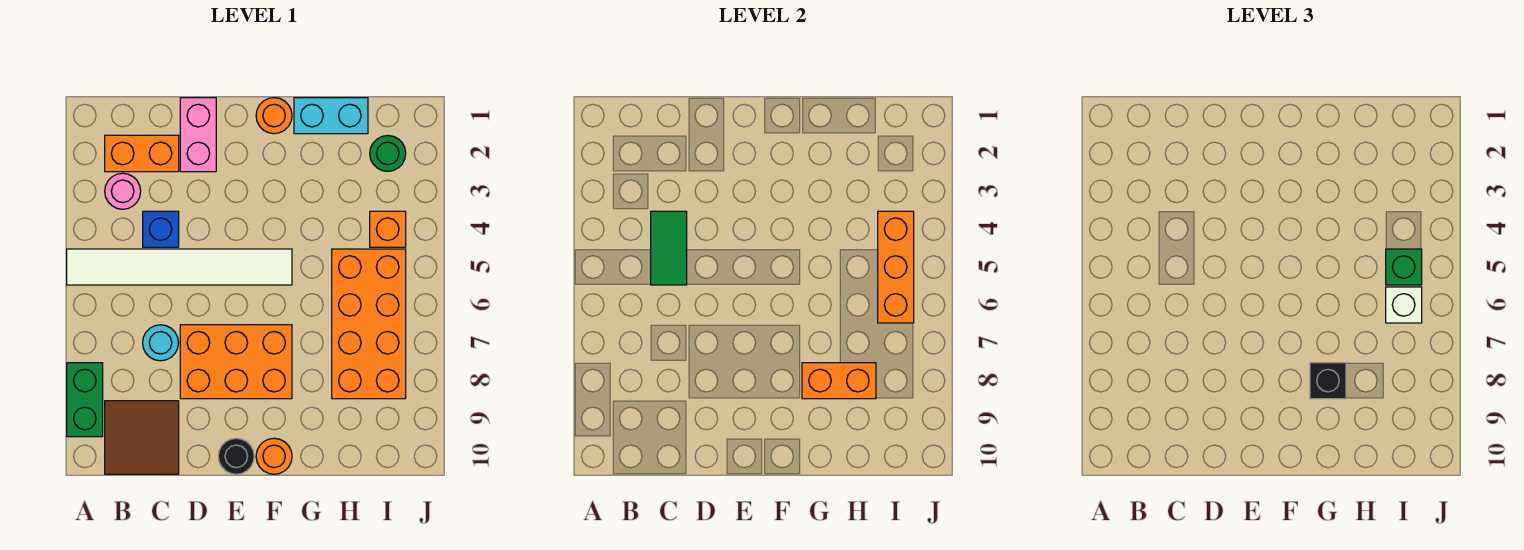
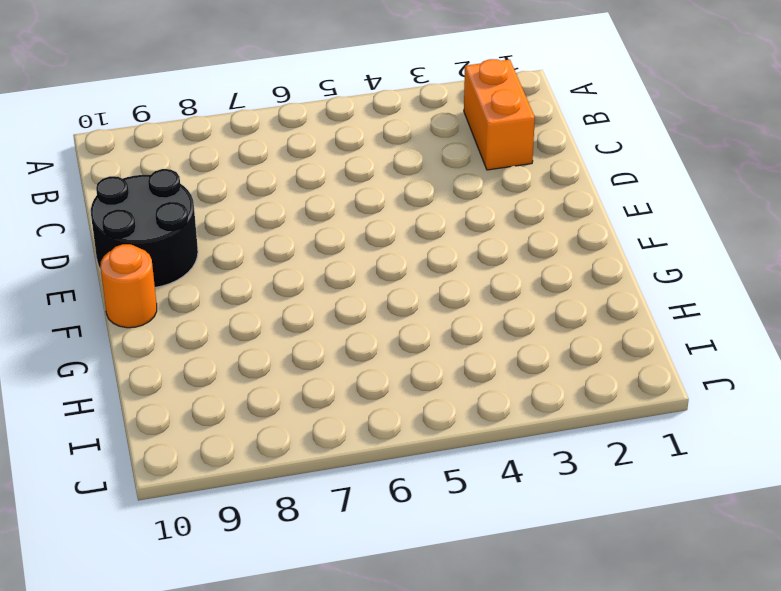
black round brick D9:E10 level 1 -> black round brick E10 level 1
none -> white tile A5:F5 level 1
none -> green brick A8:A9 level 1
none -> pink round brick B3 level 1

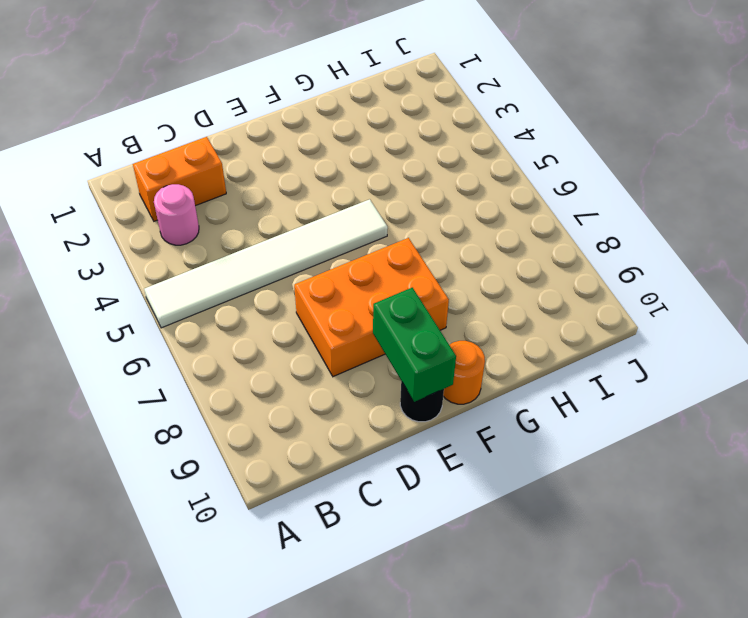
green brick E9:E10 level 2 -> green brick A8:A9 level 1
none -> brown tile B9:C10 level 1
none -> blue brick C4 level 1
none -> cyan round brick C7 level 1

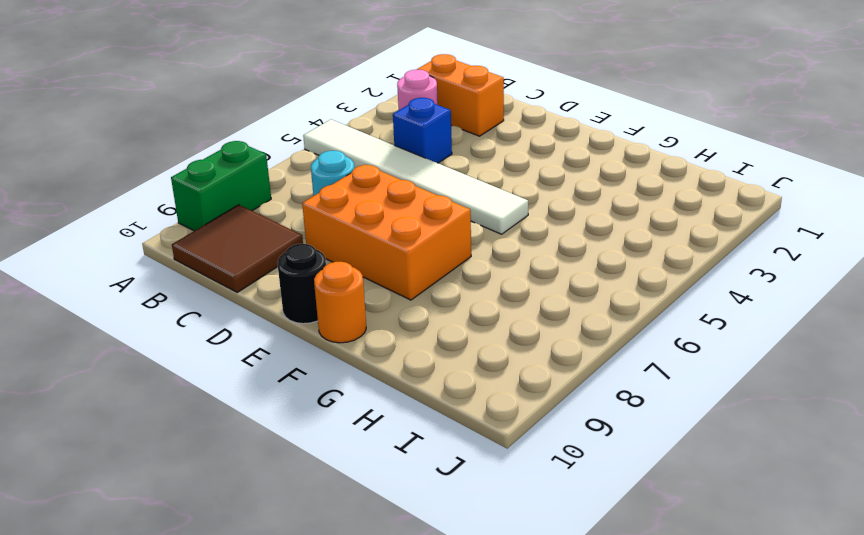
none -> pink brick D1:D2 level 1
none -> orange round brick F1 level 1
none -> cyan brick G1:H1 level 1

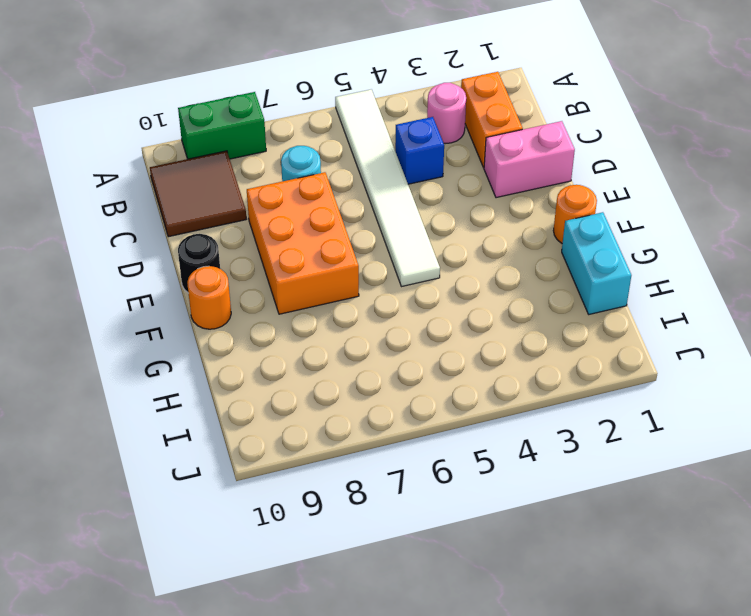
none -> orange brick H5:I8 level 1
none -> green round brick I2 level 1
none -> orange brick I4 level 1

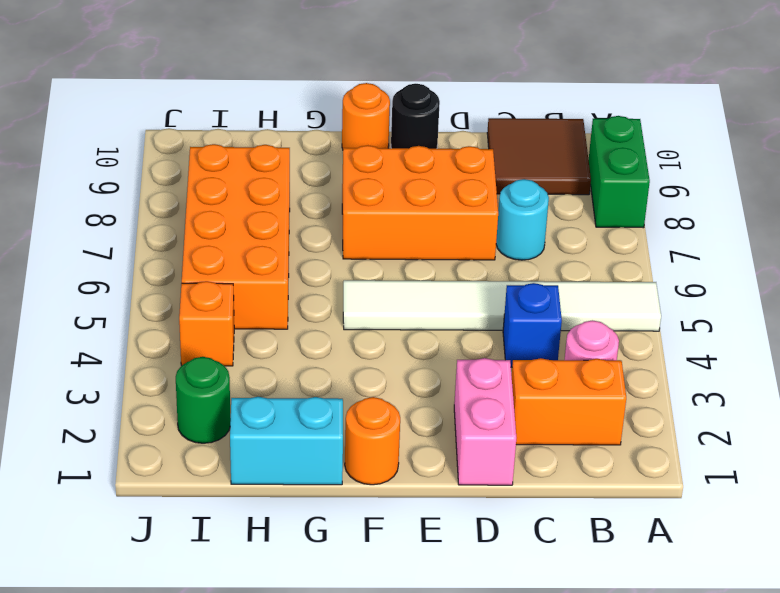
none -> green tile C4:C5 level 2
none -> orange brick G8:H8 level 2
none -> orange brick I4:I6 level 2

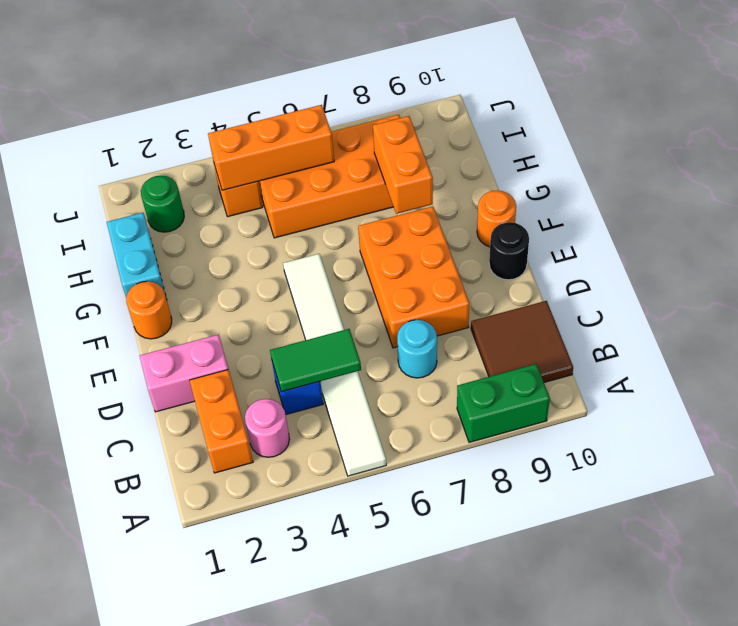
none -> black brick G8 level 3
none -> green brick I5 level 3
none -> white brick I6 level 3

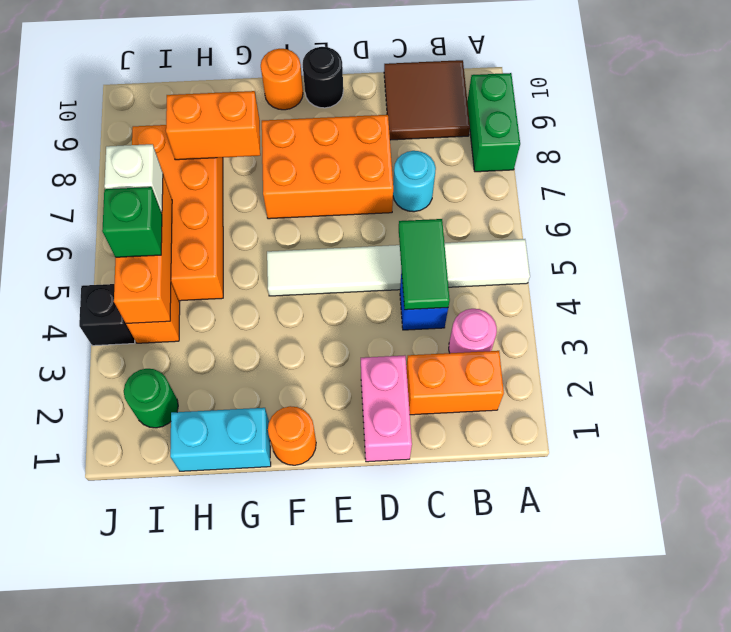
black brick J4 level 1 -> black brick G8 level 3

